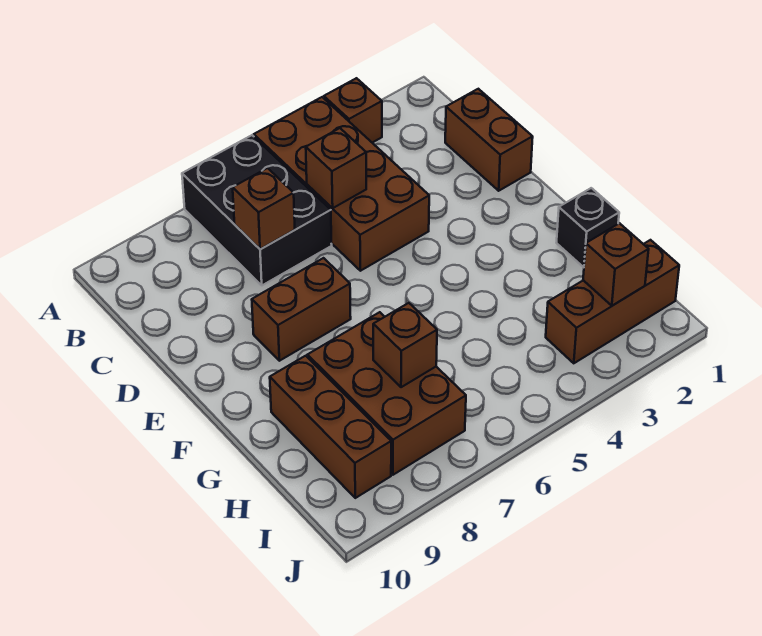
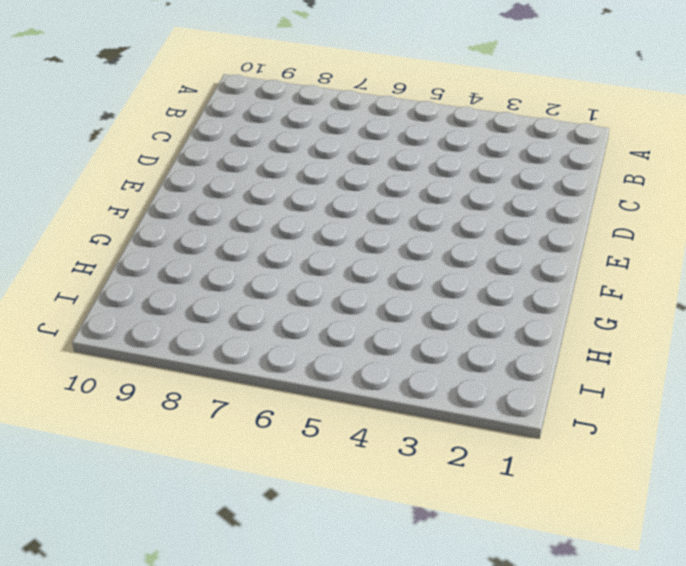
none -> brown brick A3 level 1
none -> brown brick A4:D5 level 1
none -> black brick A6:C7 level 1

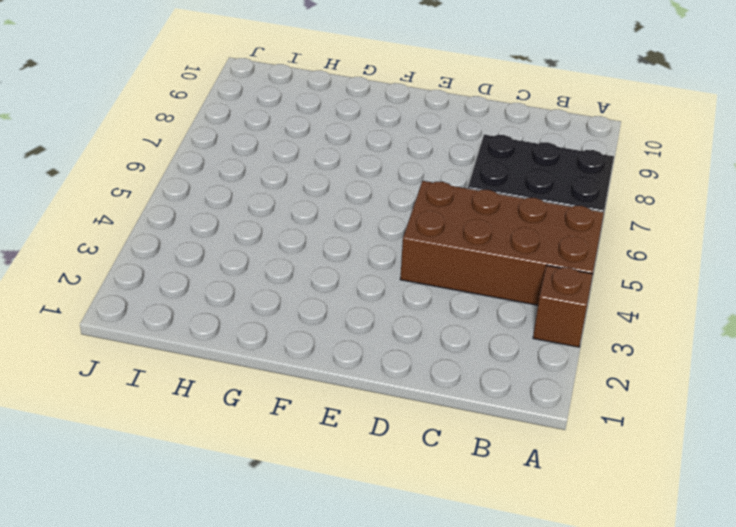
none -> brown brick C1:D1 level 1
none -> brown brick E7:E8 level 1
none -> black brick G1 level 1

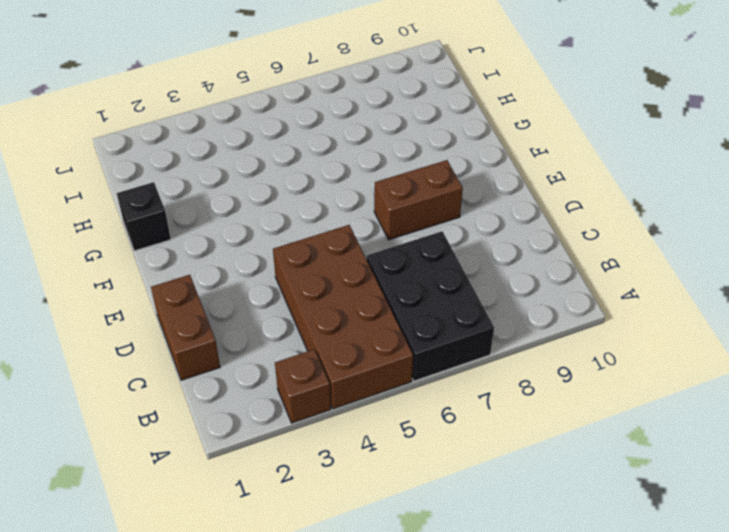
none -> brown brick G7:I8 level 1
none -> brown brick G9:I9 level 1
none -> brown brick I1:I3 level 1

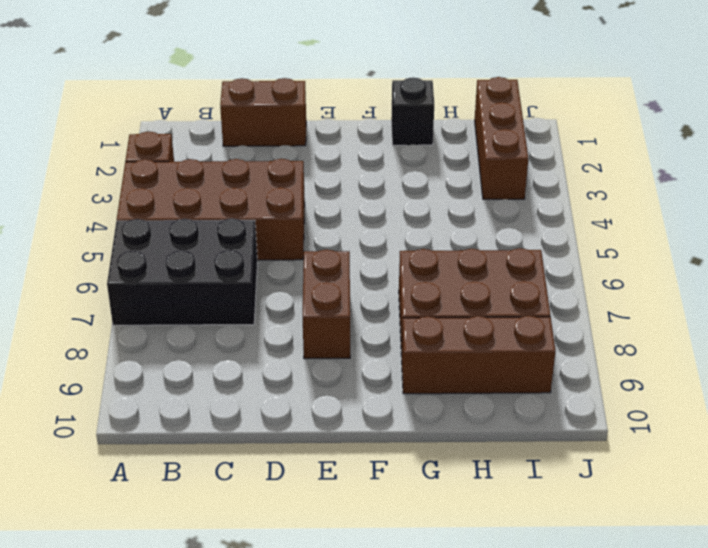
none -> brown brick C5 level 2
none -> brown brick C7 level 2
none -> brown brick H7 level 2

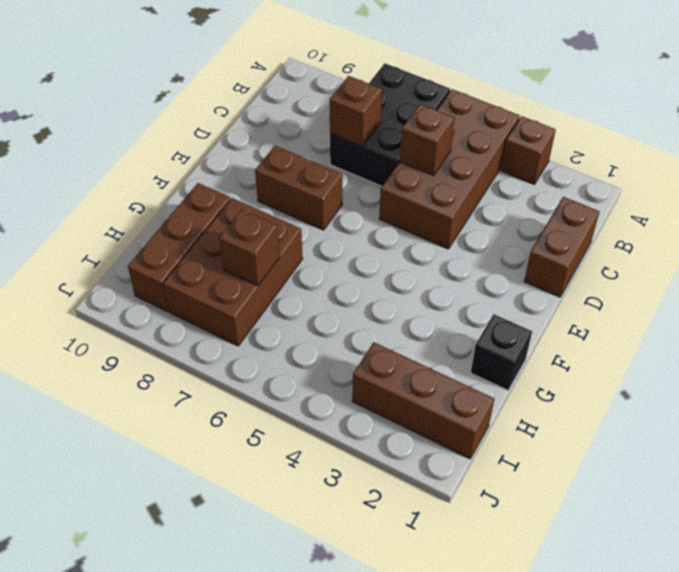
none -> brown brick I2 level 2

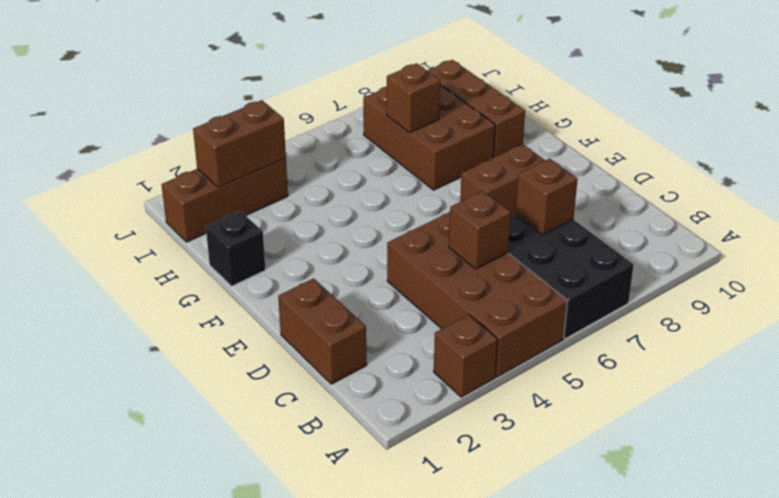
brown brick I2:I3 level 2 -> brown brick I2 level 2

